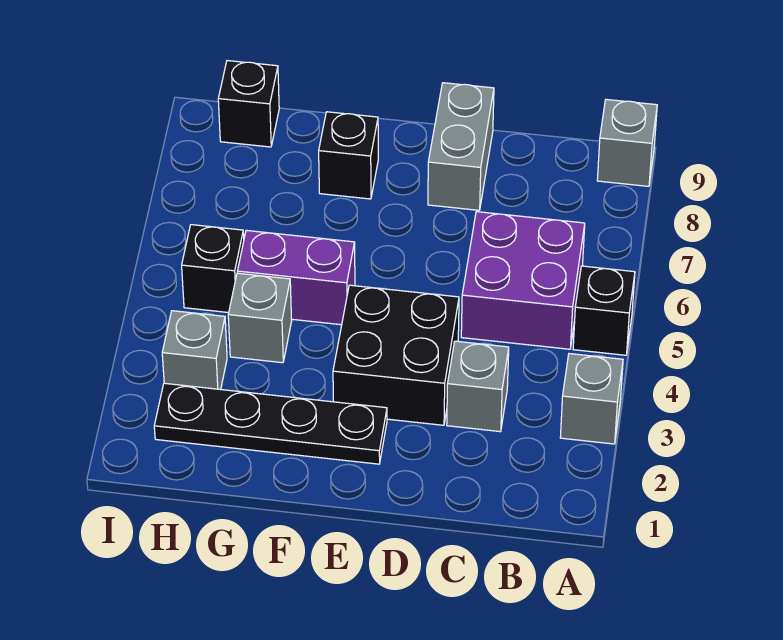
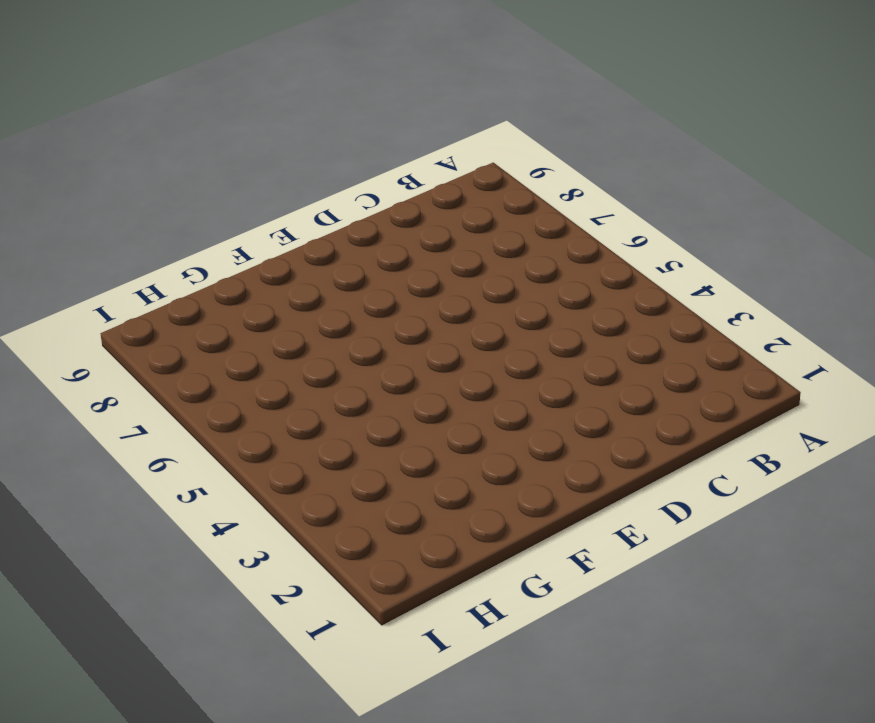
none -> grey brick A3 level 1
none -> black brick A5 level 1
none -> grey brick A9 level 1

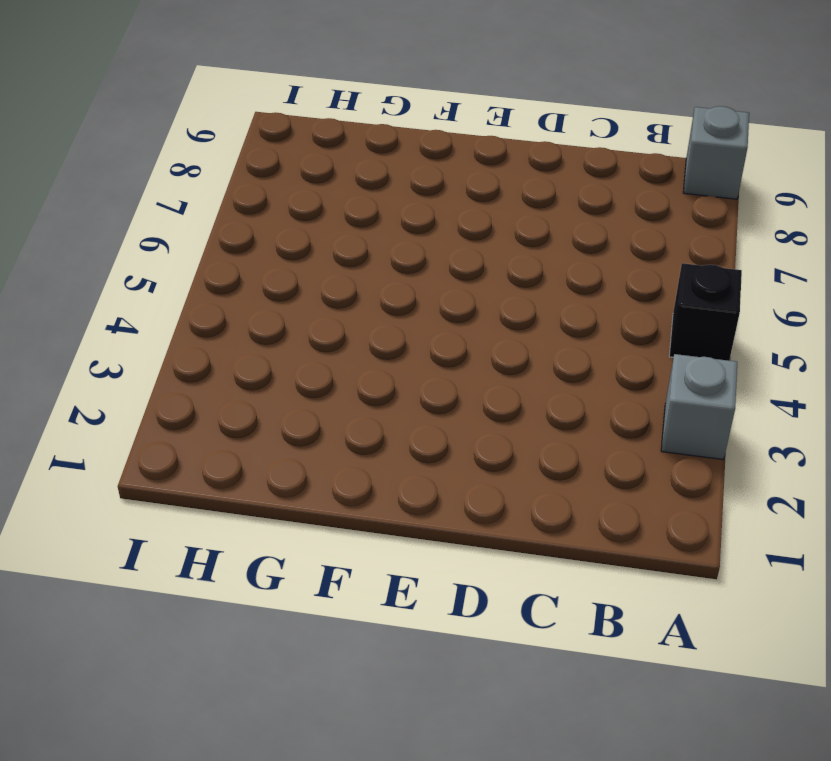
none -> purple brick B5:C6 level 1
none -> grey brick C3 level 1
none -> black brick D3:E4 level 1

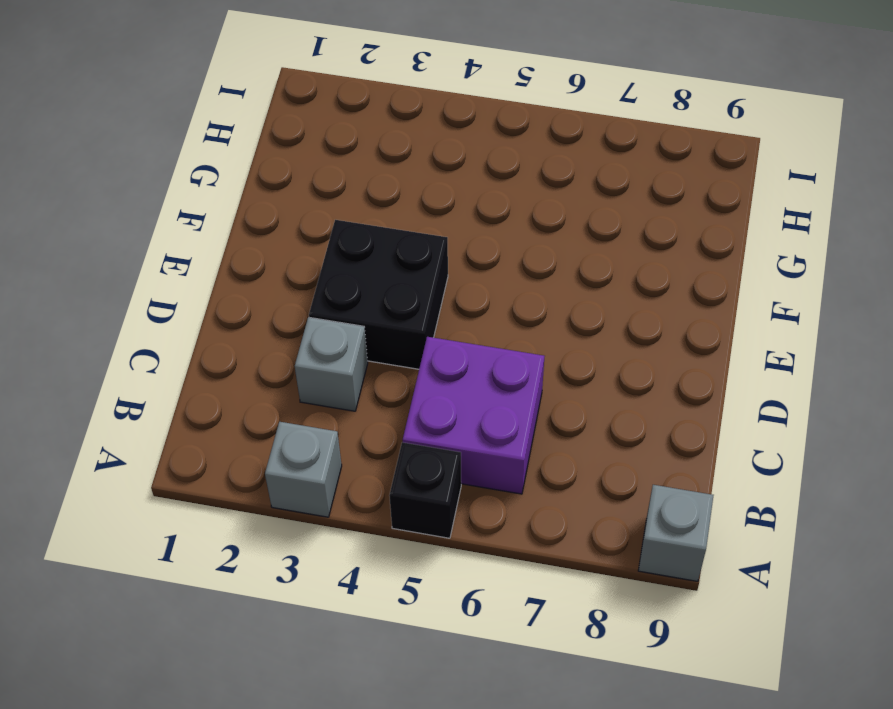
none -> grey brick D8:D9 level 1
none -> black plate E2:H2 level 1
none -> purple brick F5:G5 level 1

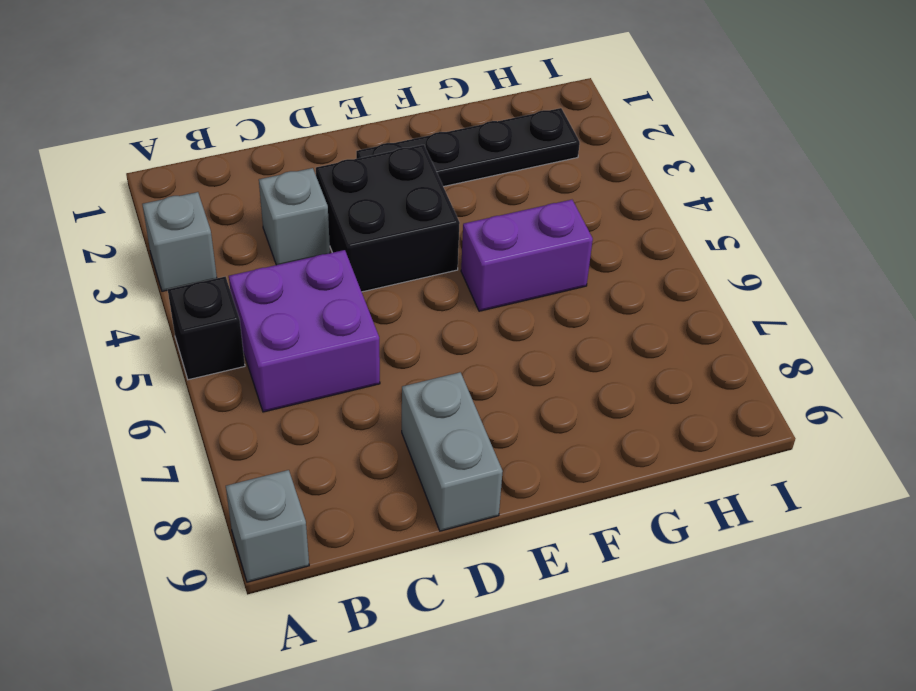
none -> black brick F8 level 1
none -> grey brick G4 level 1
none -> grey brick H3 level 1

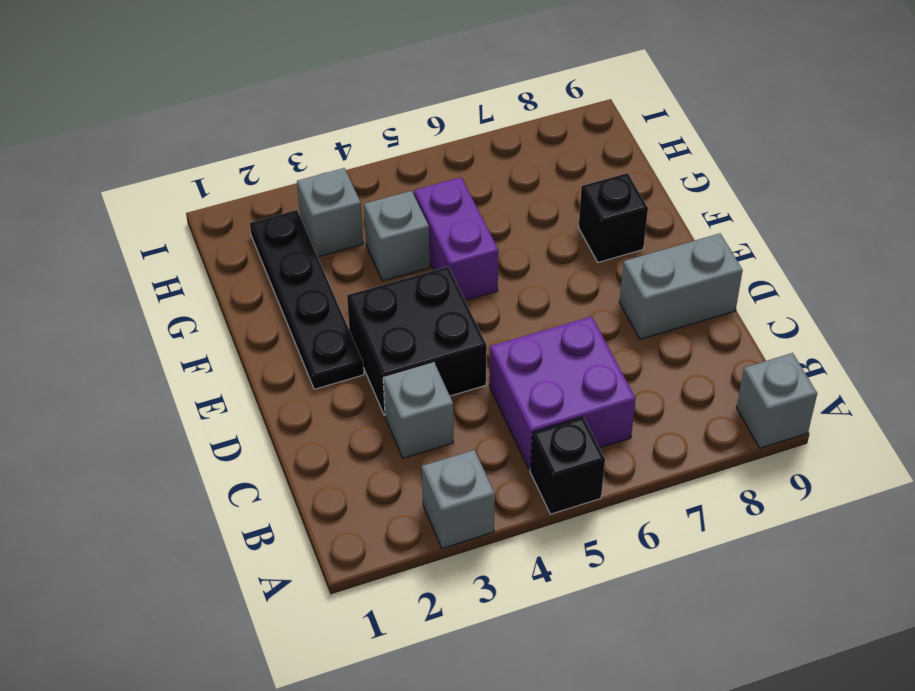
none -> black brick H5 level 1
none -> black brick H9 level 1

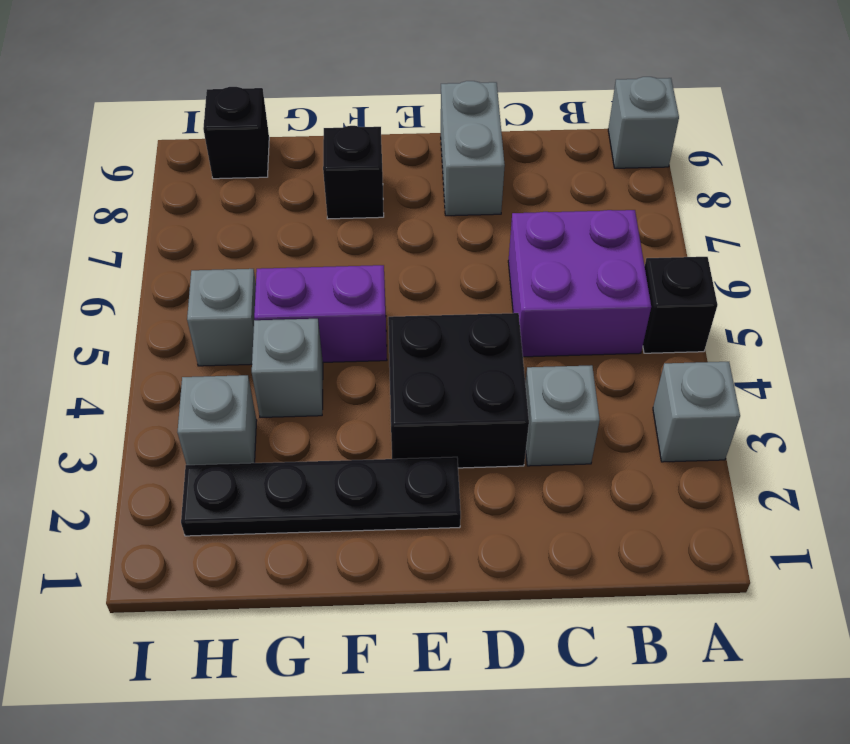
grey brick H5 level 1 -> black brick H5 level 1

